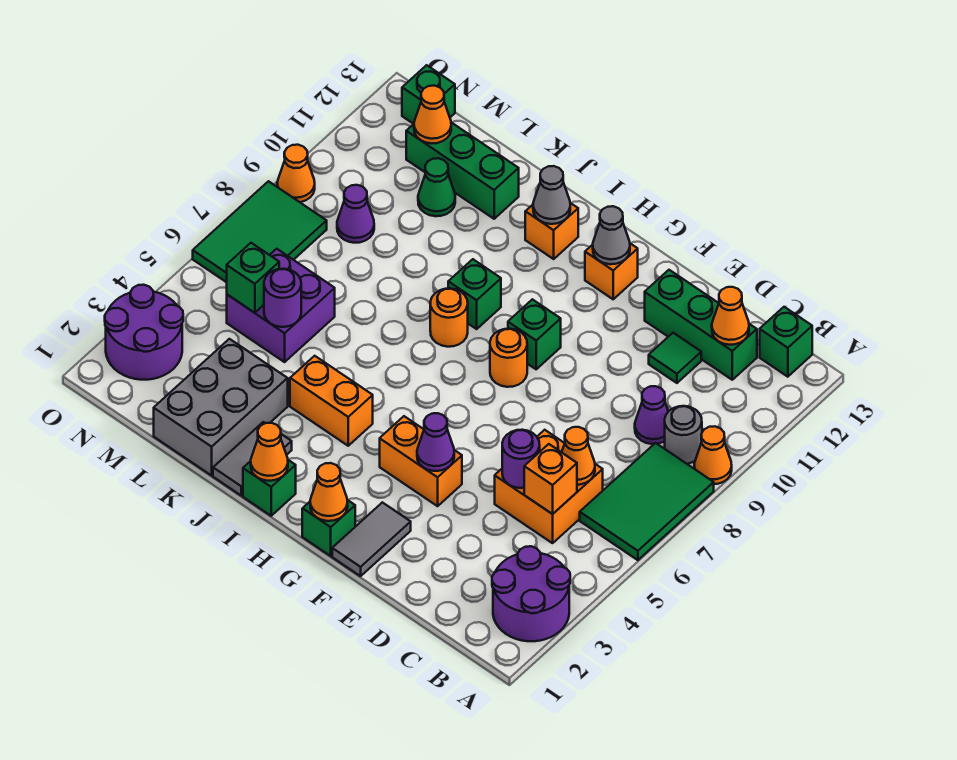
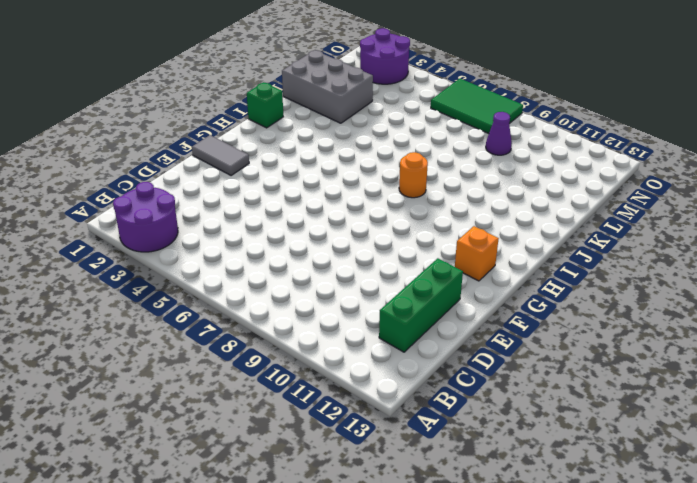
none -> green tile A6:B8 level 1
none -> orange cone A9 level 1
none -> grey round brick B9 level 1
none -> green brick B13 level 1

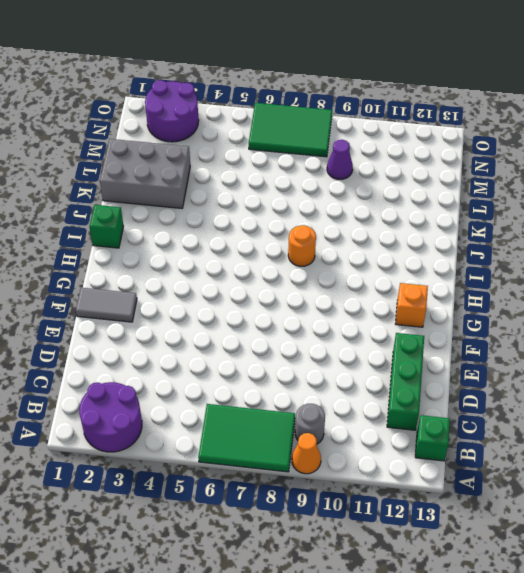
none -> orange brick C5:D6 level 1
none -> purple cone C9 level 1
none -> green tile D11 level 1
none -> orange brick F4:G4 level 1

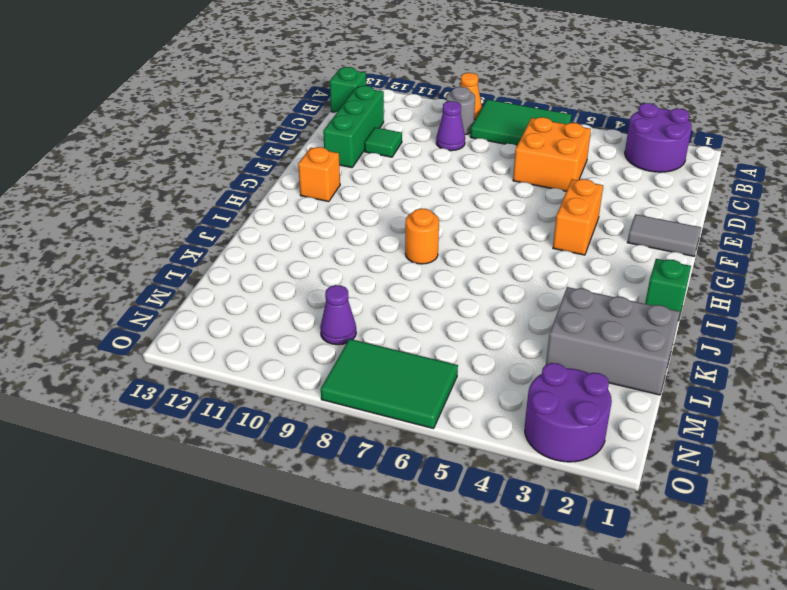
none -> green brick G1 level 1
none -> orange round brick G8 level 1
none -> green brick G9 level 1
none -> orange brick I4:J4 level 1

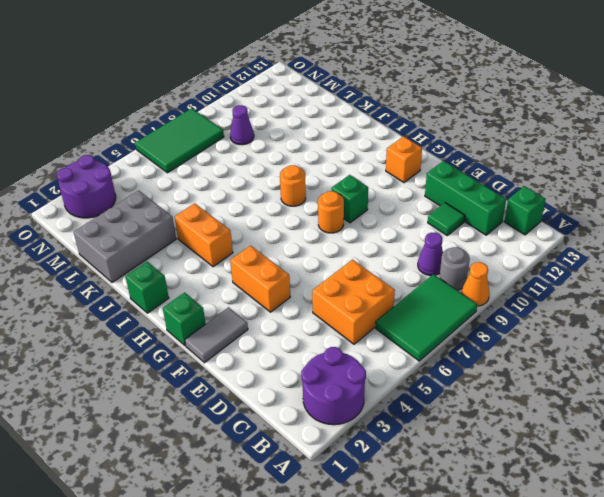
none -> green brick I9 level 1
none -> orange brick I12 level 1
none -> grey tile J1:J2 level 1
none -> green brick K12:M12 level 1

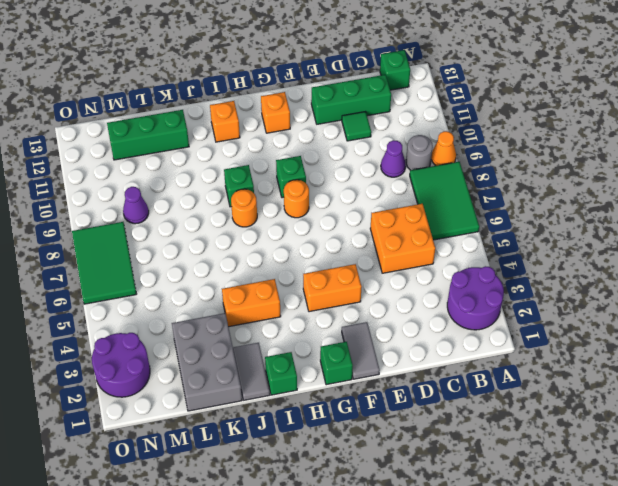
none -> purple brick L5:M6 level 1
none -> green cone L11 level 1
none -> green brick N13 level 1
none -> orange cone O9 level 1

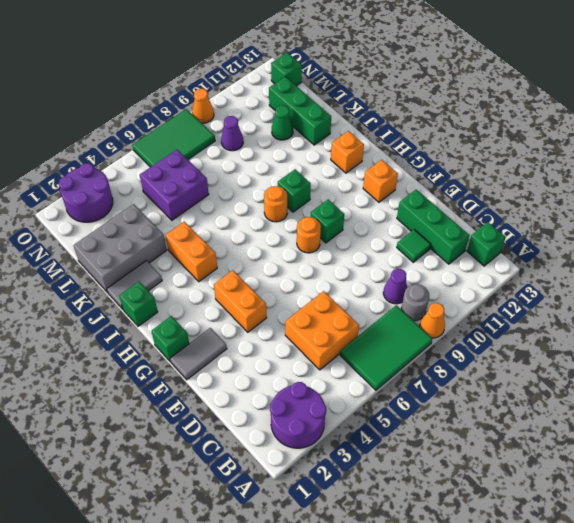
none -> orange brick C5 level 2
none -> orange cone C6 level 2
none -> orange cone C12 level 2
none -> purple round brick D5 level 2

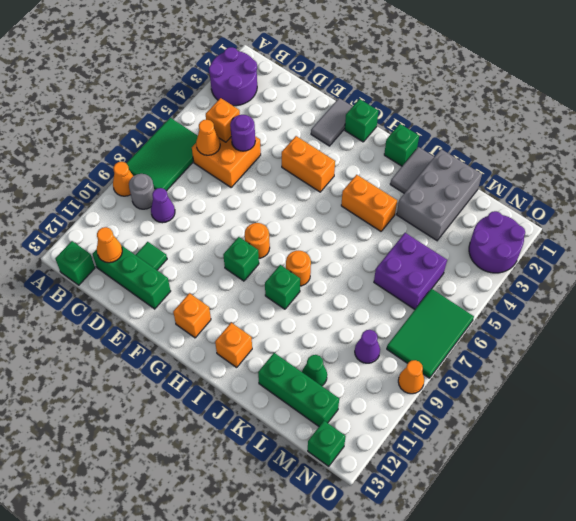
none -> purple cone F4 level 2
none -> orange cone G1 level 2
none -> grey cone G12 level 2
none -> orange cone I1 level 2

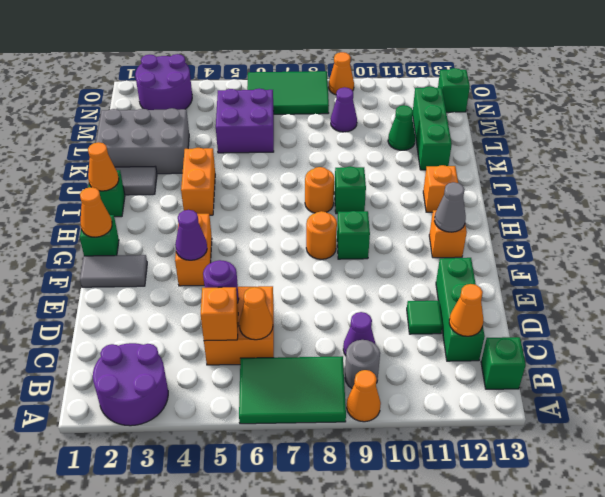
none -> grey cone I12 level 2
none -> purple round brick L5 level 2
none -> green brick M5 level 2
none -> orange cone M12 level 2

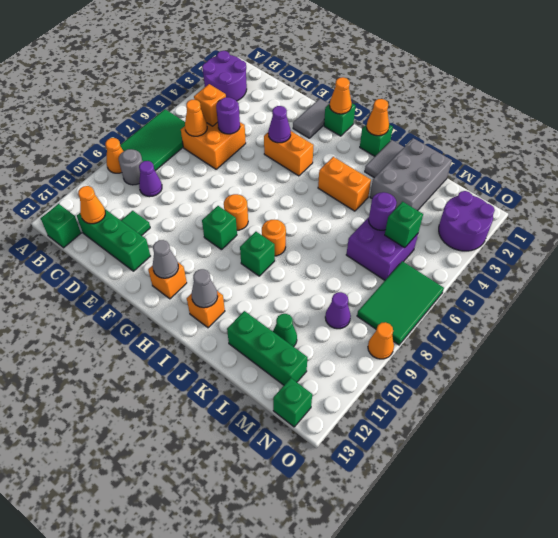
none -> orange cone M12 level 2

